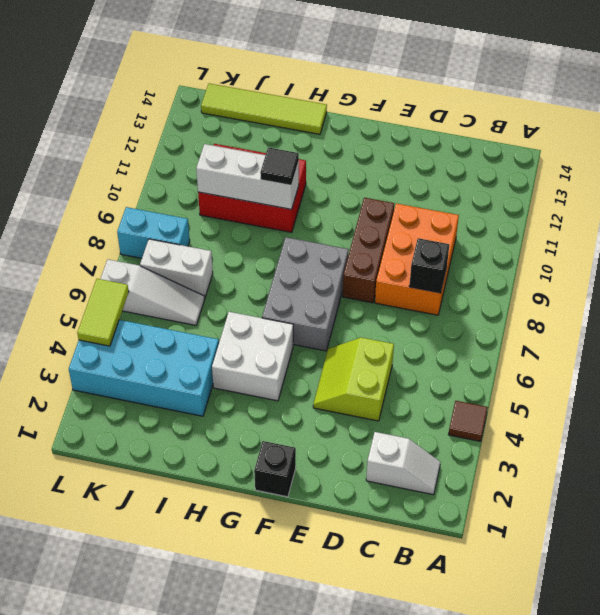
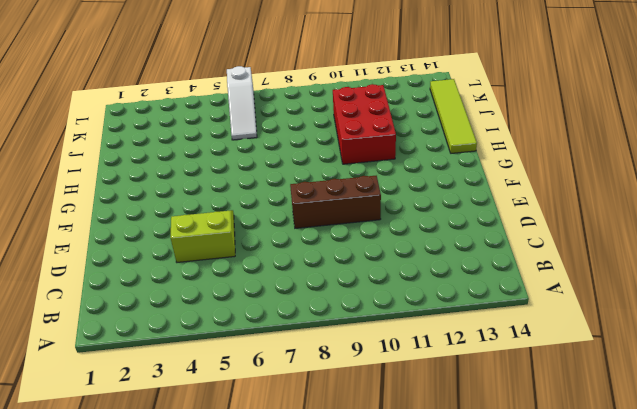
none -> brown tile A4 level 1
none -> white slope B2:C2 level 1 top C
none -> orange brick C8:D10 level 1

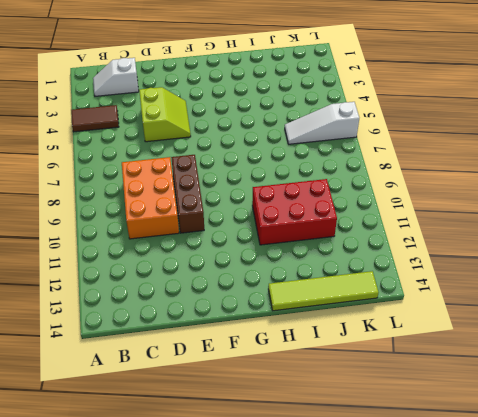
brown tile A4:B4 level 1 -> brown tile A4 level 1
none -> black brick F1 level 1
none -> grey brick F6:G8 level 1
none -> white brick G4:H5 level 1

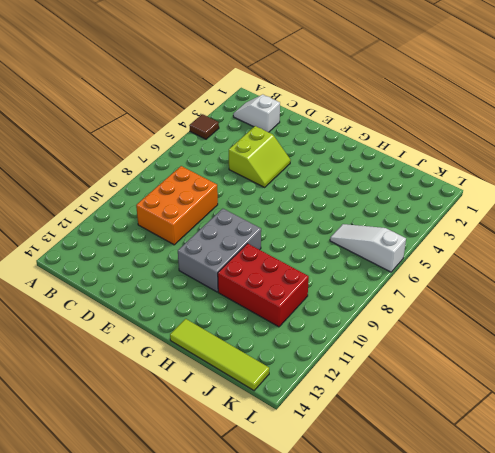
grey brick F9:G11 level 1 -> grey brick F6:G8 level 1
none -> brown brick E8:E10 level 1
none -> black brick F1 level 1
none -> white brick G4:H5 level 1

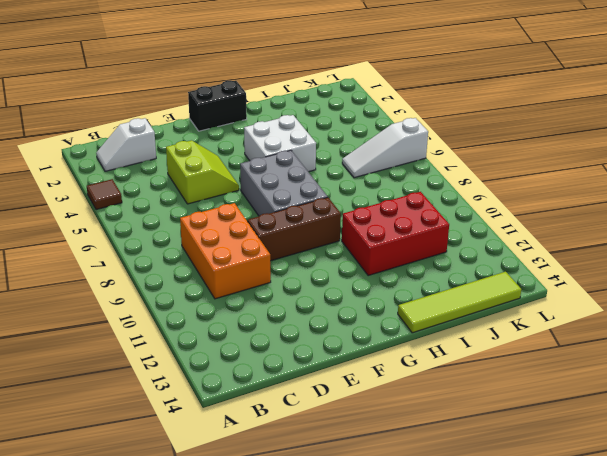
brown brick E9:G9 level 1 -> brown brick E8:E10 level 1
black brick F1:G1 level 1 -> black brick F1 level 1
none -> cyan brick I3:L4 level 1
none -> white brick J7:K7 level 1
none -> cyan brick K8:L8 level 1

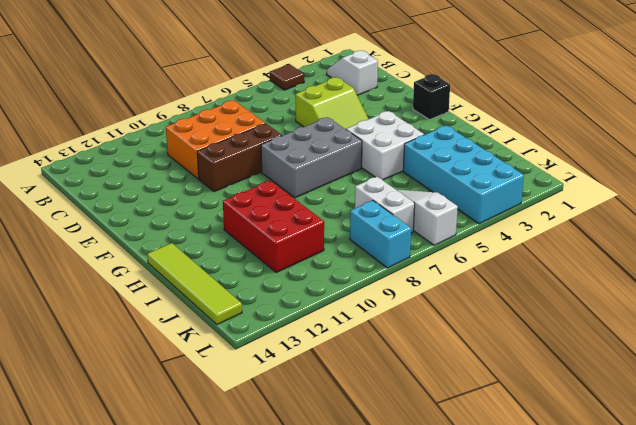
none -> black brick C8 level 2
none -> white brick H10:J10 level 2
none -> lime tile L4:L5 level 2

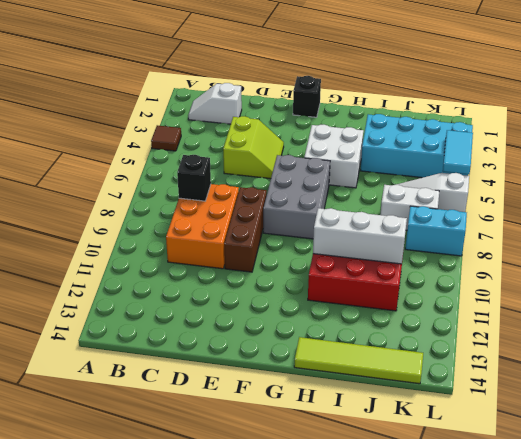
cyan tile L4:L5 level 2 -> lime tile L4:L5 level 2
none -> black tile H10 level 3

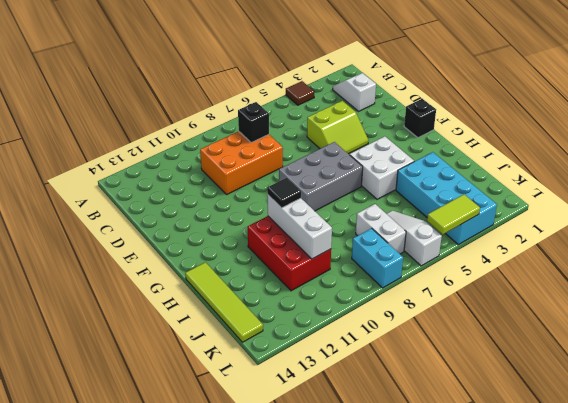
none -> brown brick E8:E10 level 1

